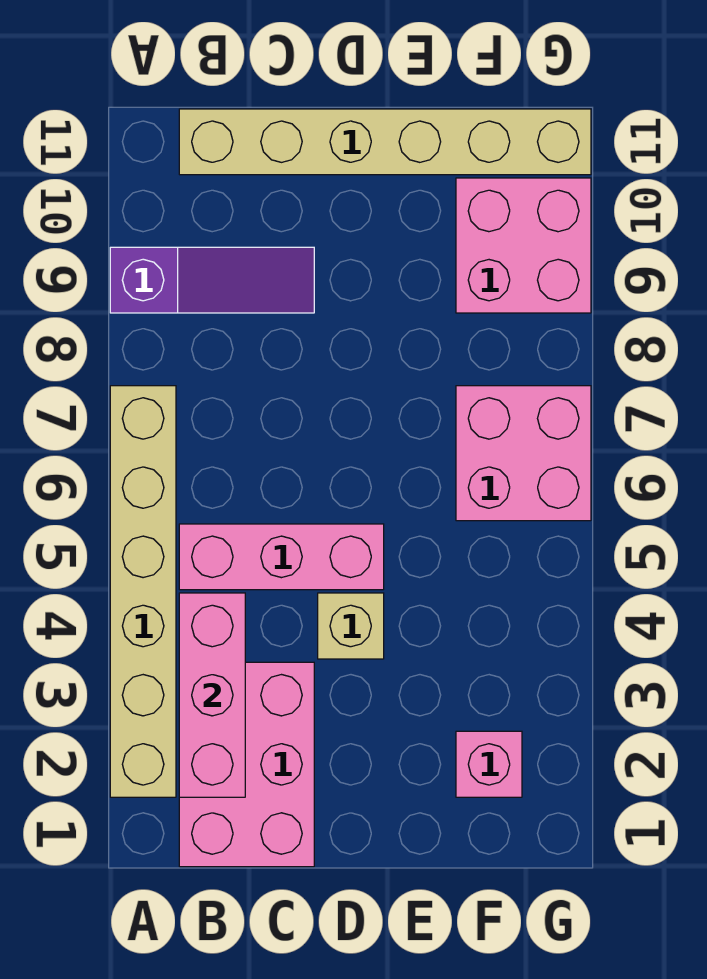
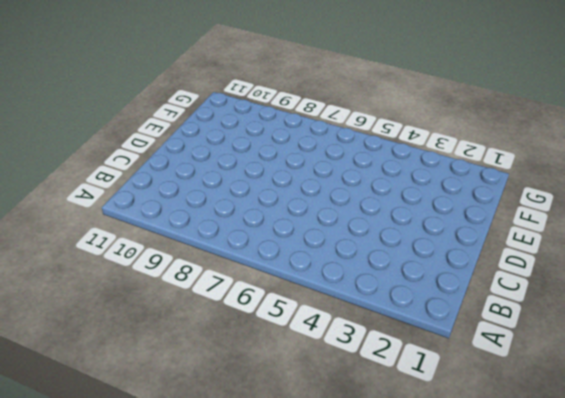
none -> tan brick A2:A7 level 1
none -> purple slope A9:C9 level 1 top A

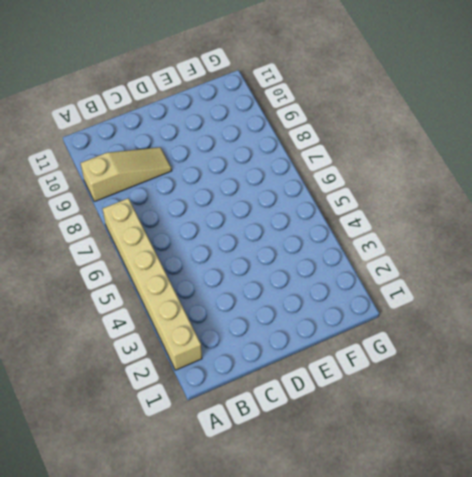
tan slope A9:C9 level 1 top A -> purple slope A9:C9 level 1 top A
none -> pink brick B1:C3 level 1
none -> pink brick B5:D5 level 1

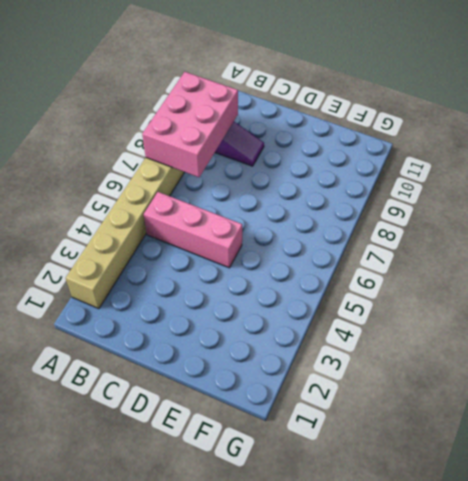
pink brick A7:B9 level 2 -> pink brick B1:C3 level 1
none -> tan brick B11:G11 level 1
none -> tan brick D4 level 1

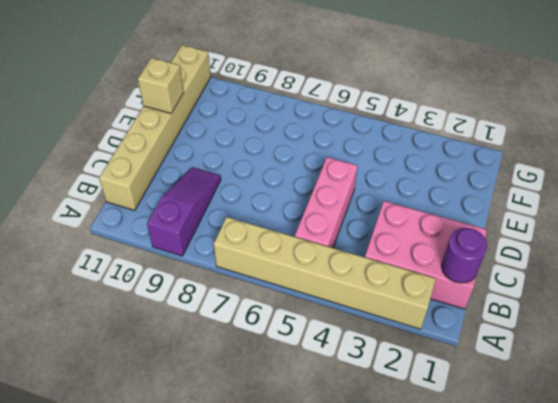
purple round brick B1 level 2 -> none
tan brick E11 level 2 -> tan brick D4 level 1
none -> pink brick F2 level 1
none -> pink brick F6:G7 level 1

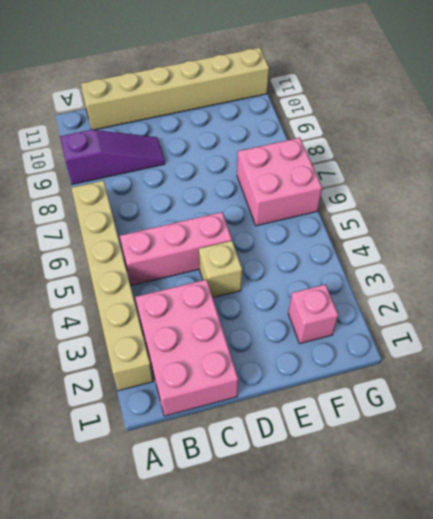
none -> pink brick F9:G10 level 1
none -> pink brick B2:B4 level 2

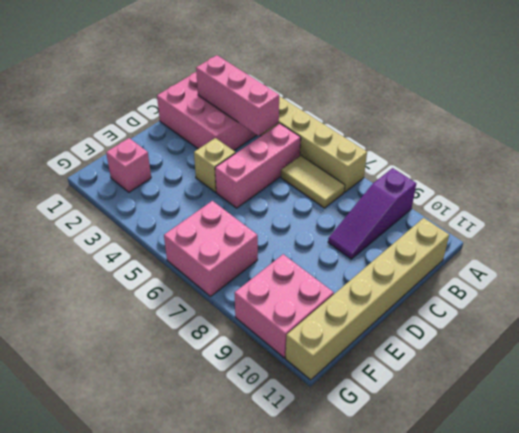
tan tile B6:B7 level 1 -> none

